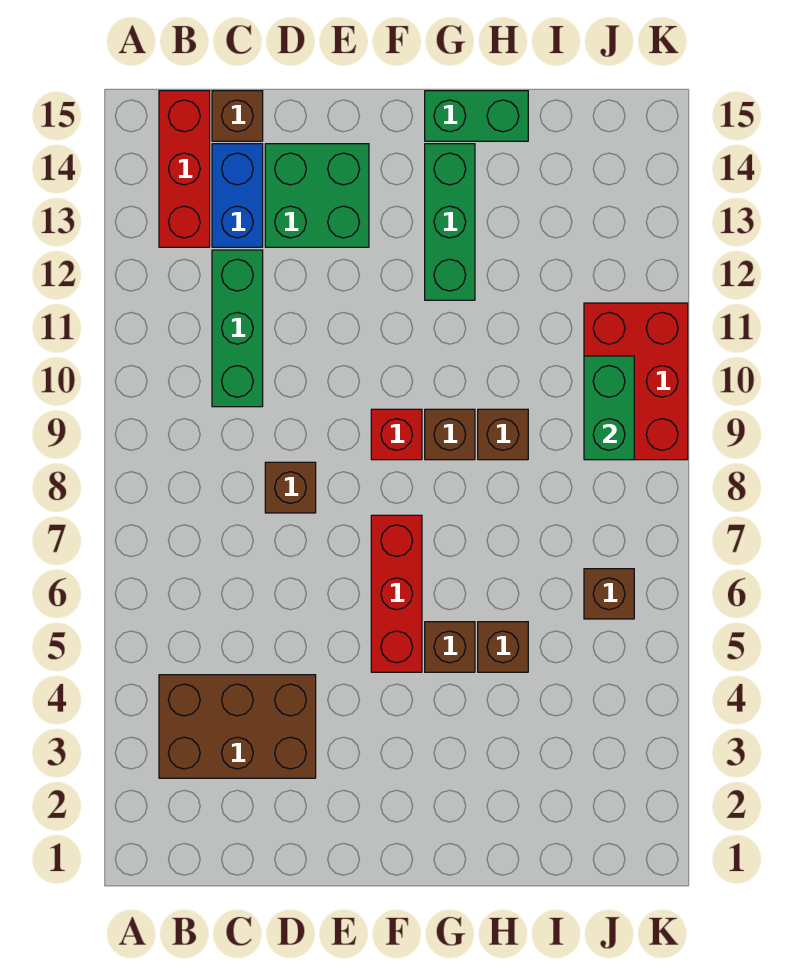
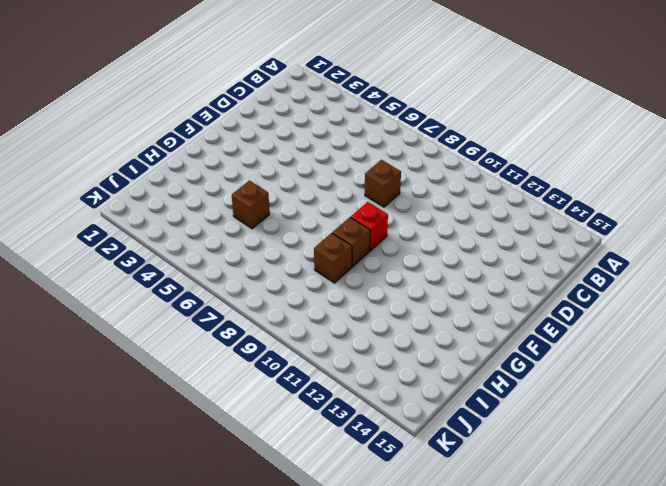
none -> brown brick B3:D4 level 1
none -> red brick B13:B15 level 1
none -> green brick C10:C12 level 1

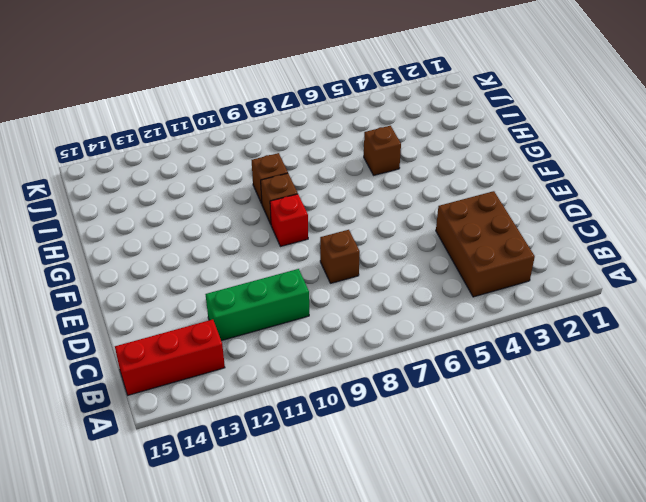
none -> blue brick C13:C14 level 1
none -> brown brick C15 level 1
none -> green brick D13:E14 level 1

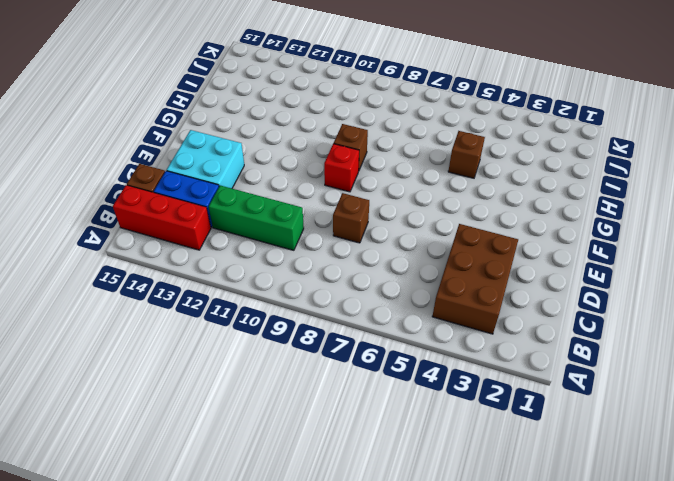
cyan brick D13:E14 level 1 -> green brick D13:E14 level 1
none -> red brick F5:F7 level 1
none -> brown brick G5 level 1
none -> green brick G12:G14 level 1

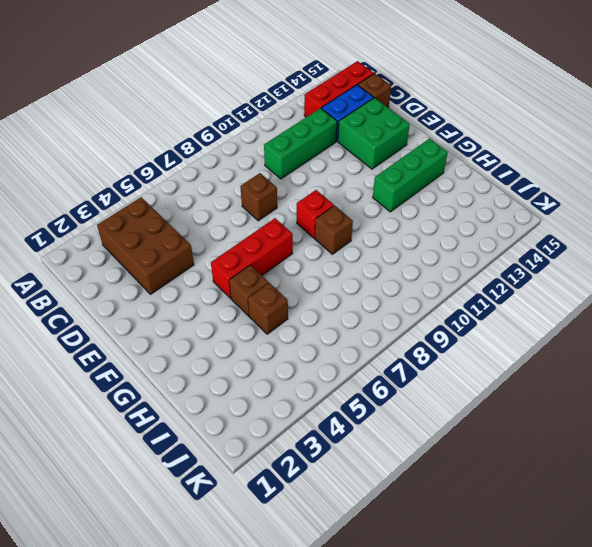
none -> green brick G15:H15 level 1
none -> brown brick H9 level 1
none -> brown brick J6 level 1

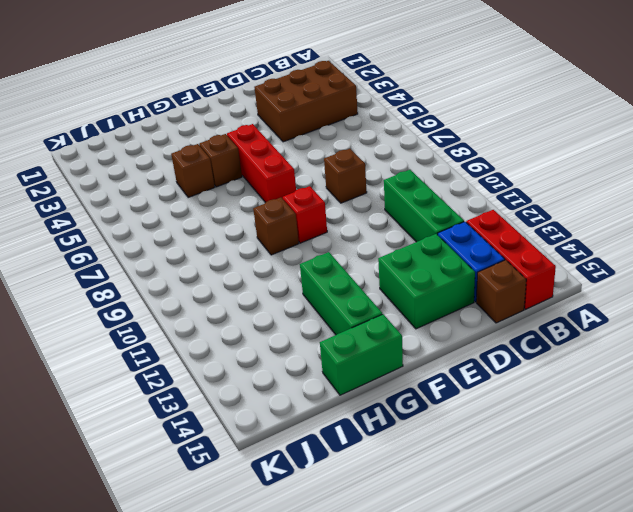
none -> brown brick H9 level 1
none -> brown brick J6 level 1
none -> red brick J9:K11 level 1

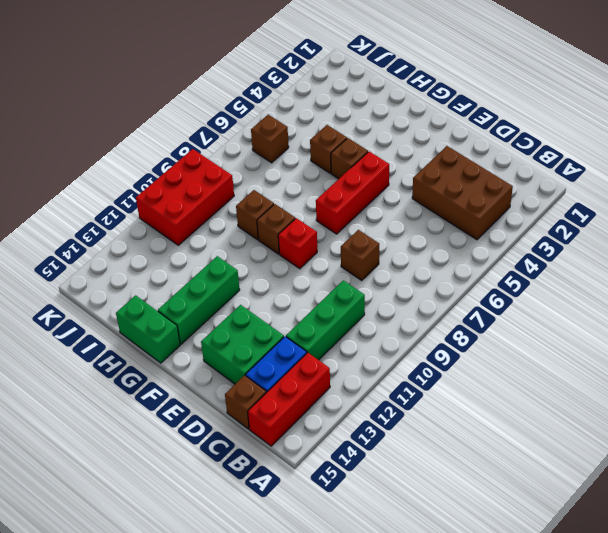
none -> green brick J9:J10 level 2

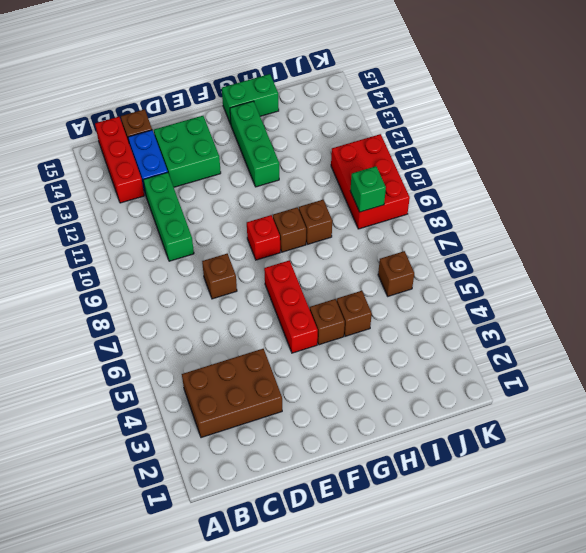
green brick J9 level 2 -> green brick J9:J10 level 2

